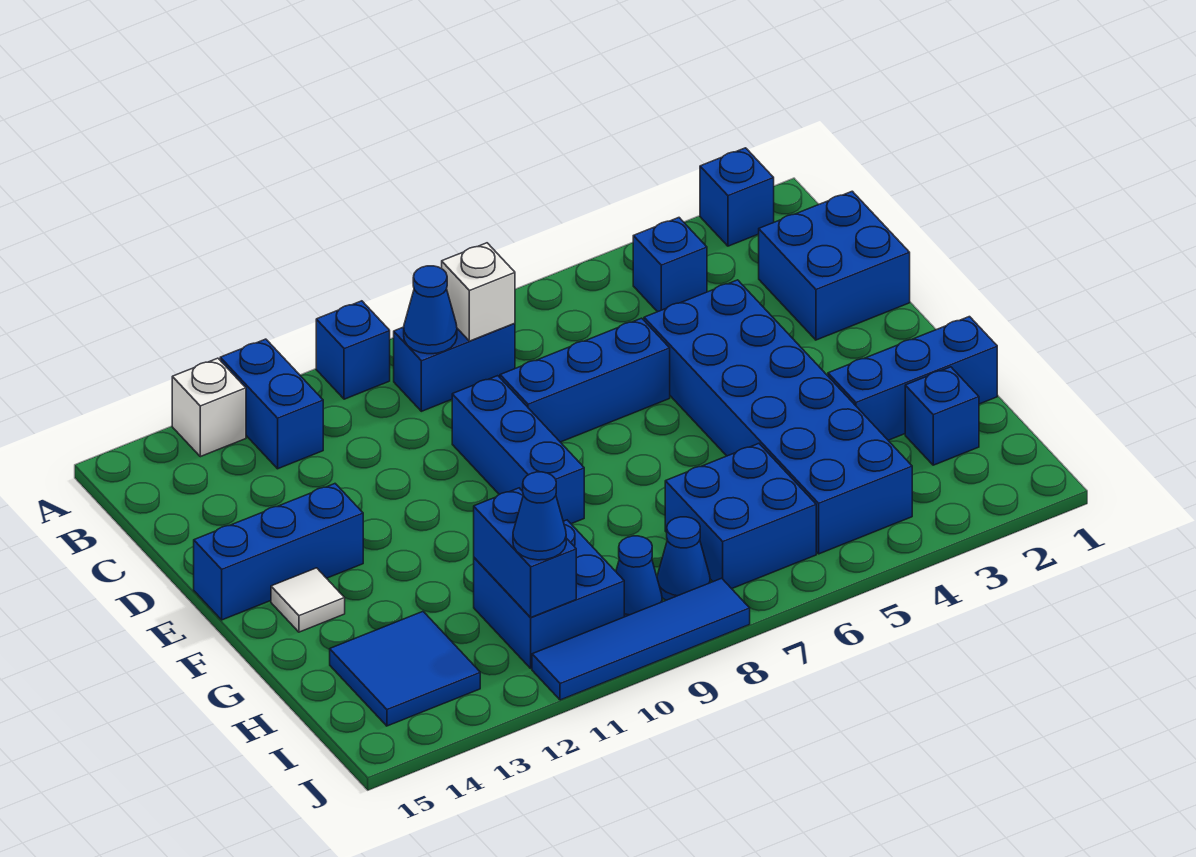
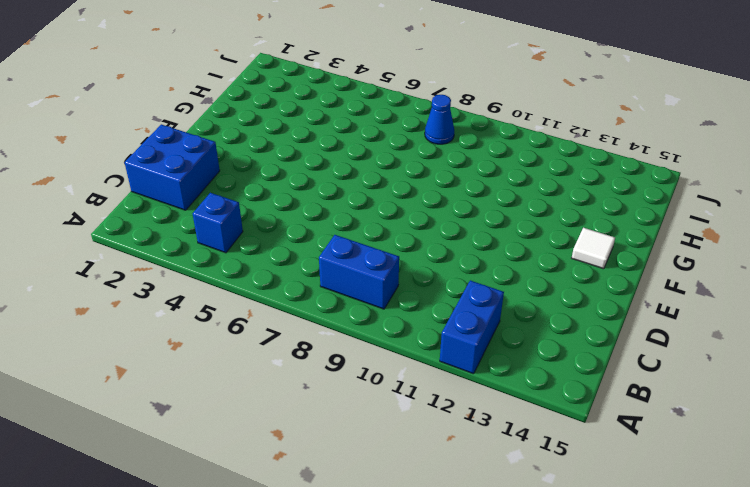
none -> blue brick A2 level 1
none -> blue brick A10 level 1
none -> white brick A13 level 1

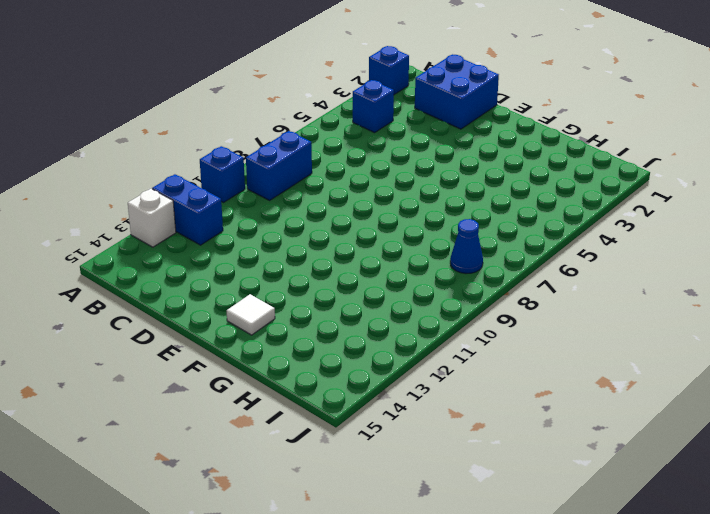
none -> blue brick D4:I5 level 1
none -> blue brick D6:D8 level 1
none -> blue brick D9:F9 level 1

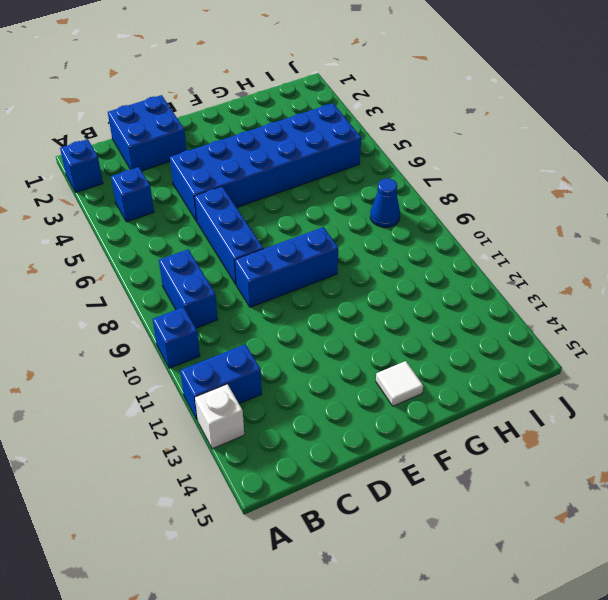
none -> blue brick E13:E15 level 1
none -> blue brick G1:G3 level 1
none -> blue brick H2 level 1

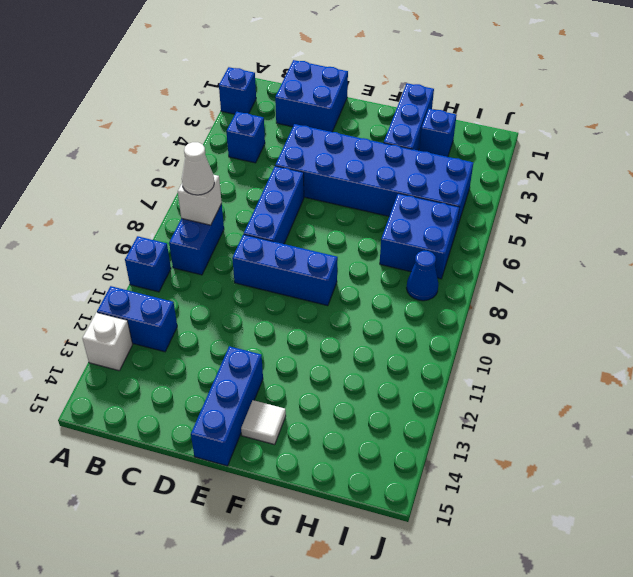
white cone B8 level 3 -> none
none -> blue brick H10:I11 level 1
none -> blue tile H13:I14 level 1
none -> blue cone I9 level 1

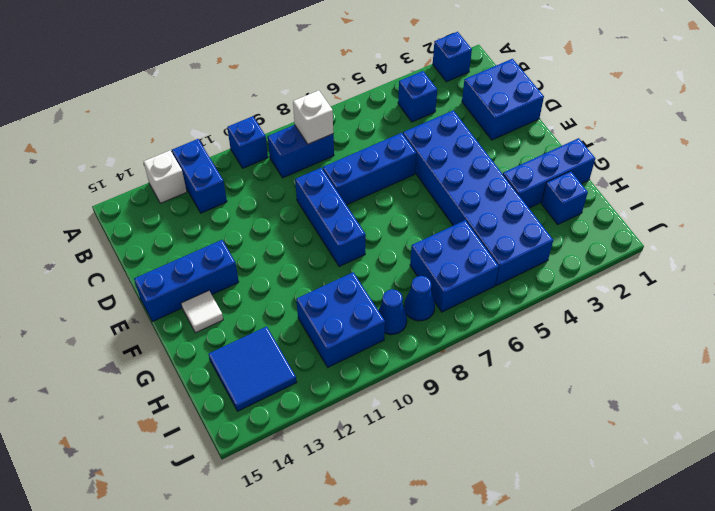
none -> blue tile J8:J11 level 1
none -> blue cone B9 level 2
none -> blue brick H11:I11 level 2

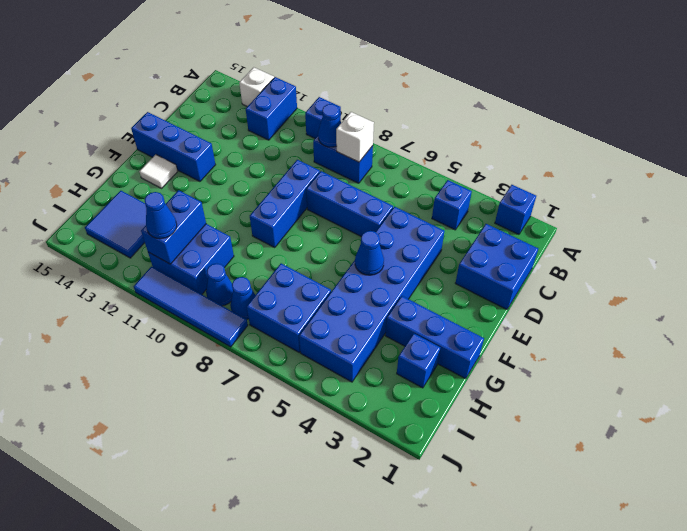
blue cone F5 level 2 -> none

